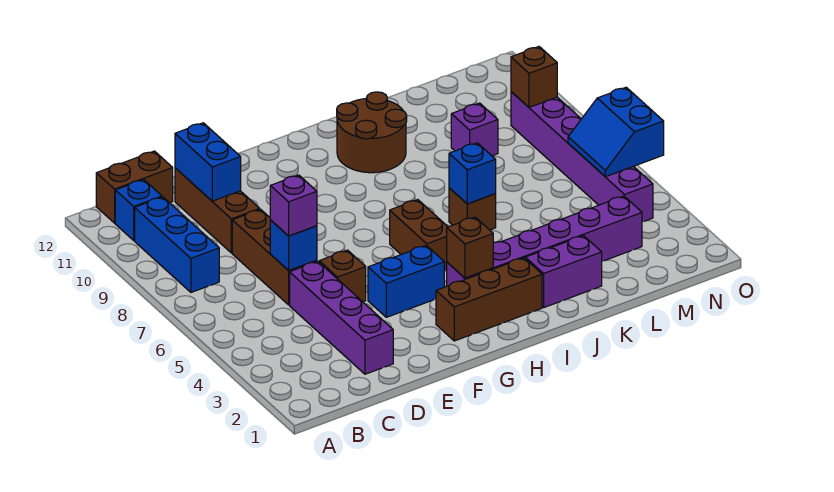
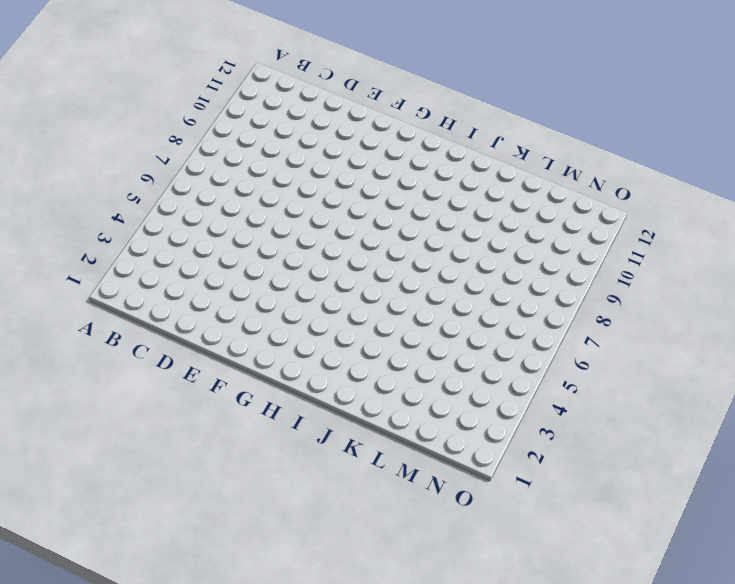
none -> blue brick B8:B10 level 1
none -> blue brick B11 level 1
none -> brown brick B12:C12 level 1

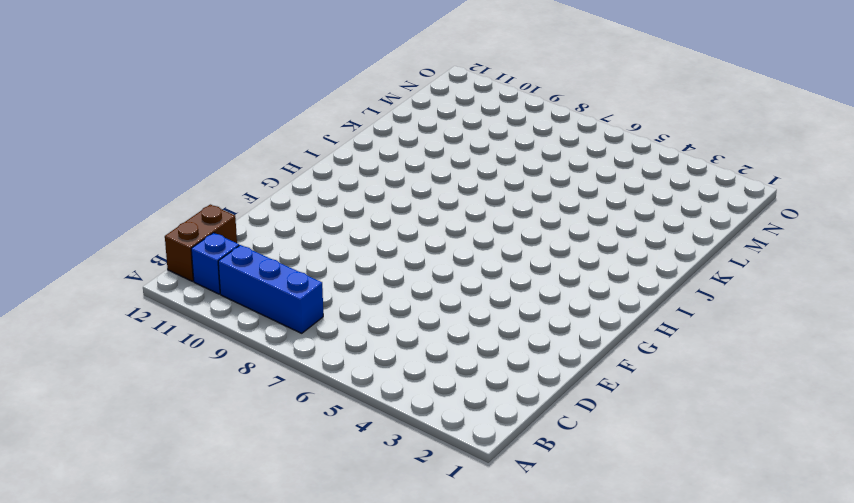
none -> purple brick D2:D5 level 1
none -> brown brick D6:D8 level 1
none -> brown brick D9:D11 level 1

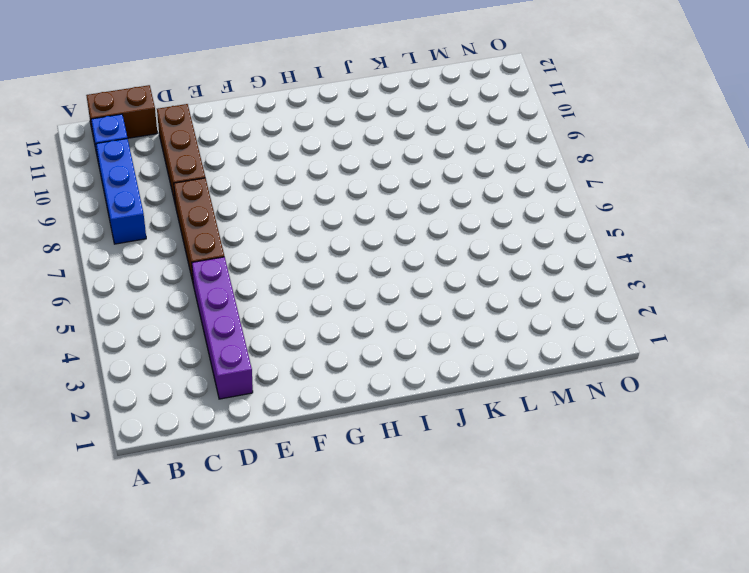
none -> brown brick E5 level 1
none -> blue brick F4:G4 level 1
none -> brown brick G2:I2 level 1

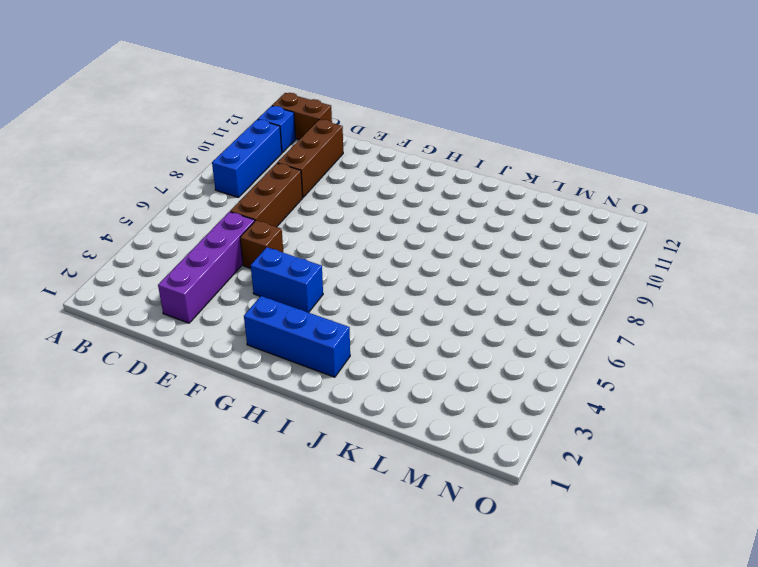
blue brick G2:I2 level 1 -> brown brick G2:I2 level 1
none -> purple brick H3:M3 level 1
none -> brown brick H5:H6 level 1
none -> brown round brick I10:J11 level 1

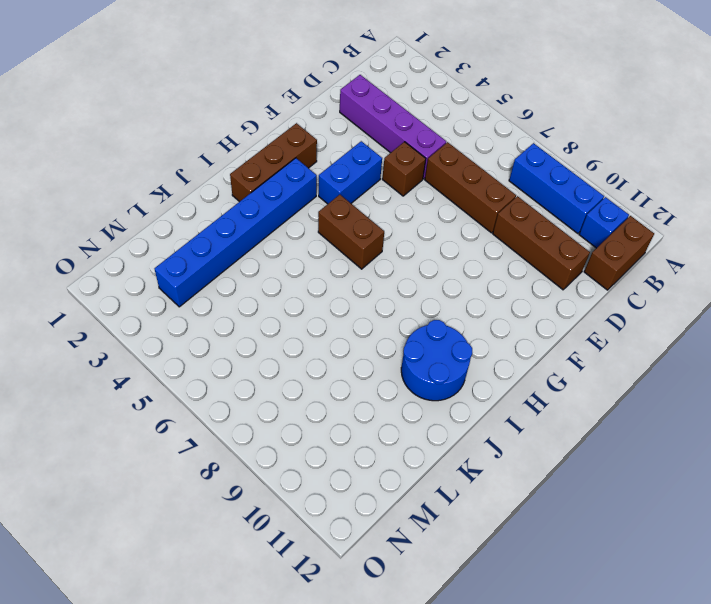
blue brick H3:M3 level 1 -> purple brick H3:M3 level 1
blue round brick I10:J11 level 1 -> brown round brick I10:J11 level 1
none -> purple brick J2:K2 level 1
none -> brown brick J6 level 1
none -> purple brick L9 level 1

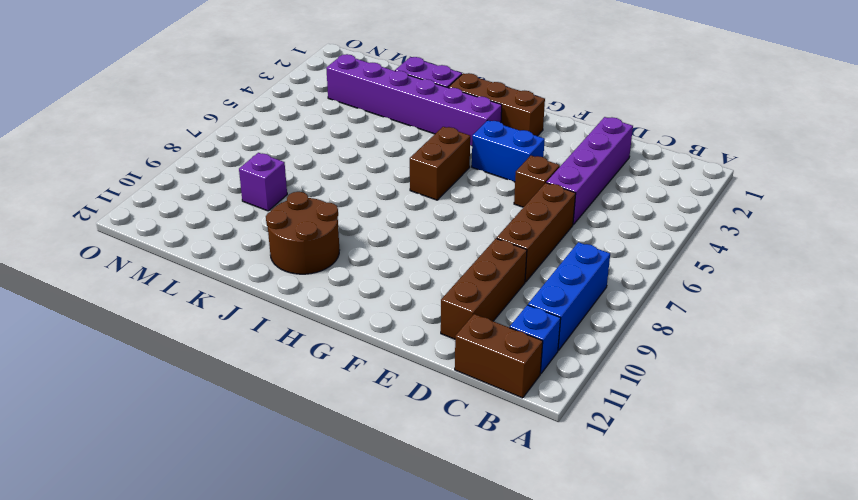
none -> brown brick J6 level 1
none -> purple brick N4:N9 level 1
none -> blue brick D6 level 2

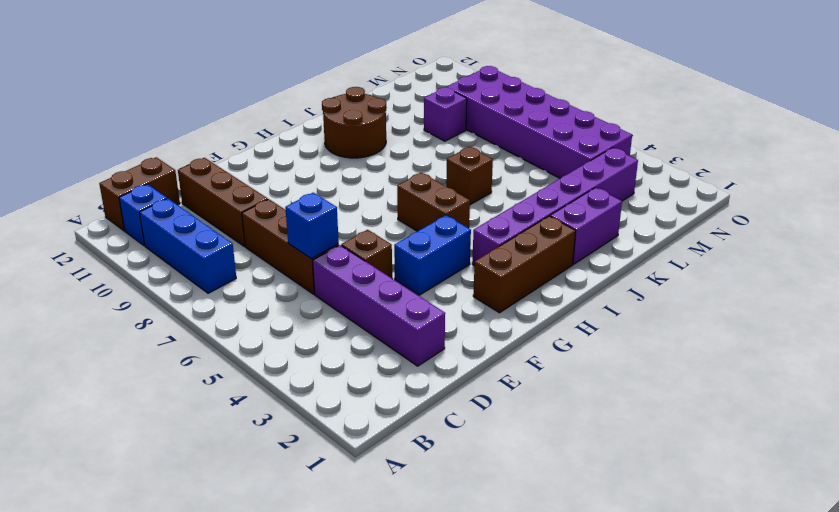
purple brick M4:N9 level 1 -> purple brick N4:N9 level 1
none -> blue brick D10:D11 level 2
none -> brown brick H3 level 2
none -> blue brick J6 level 2

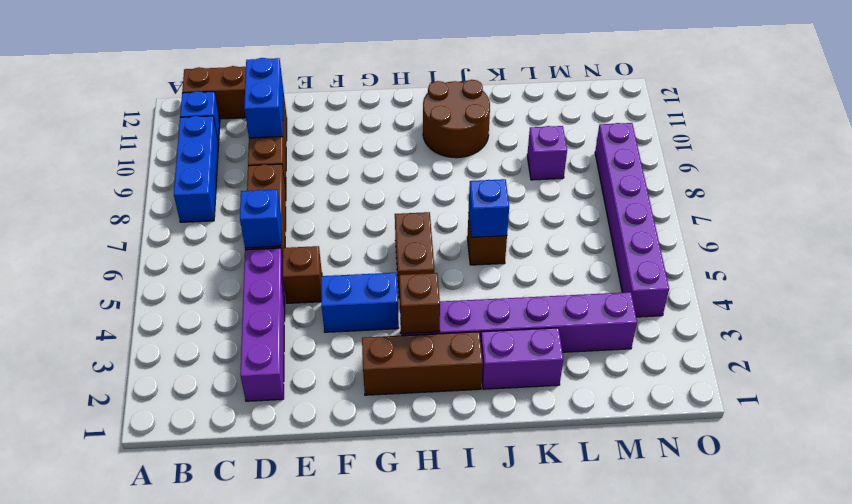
none -> blue slope N5:O6 level 2 top O
none -> brown brick N9 level 2
none -> purple brick D6 level 3

